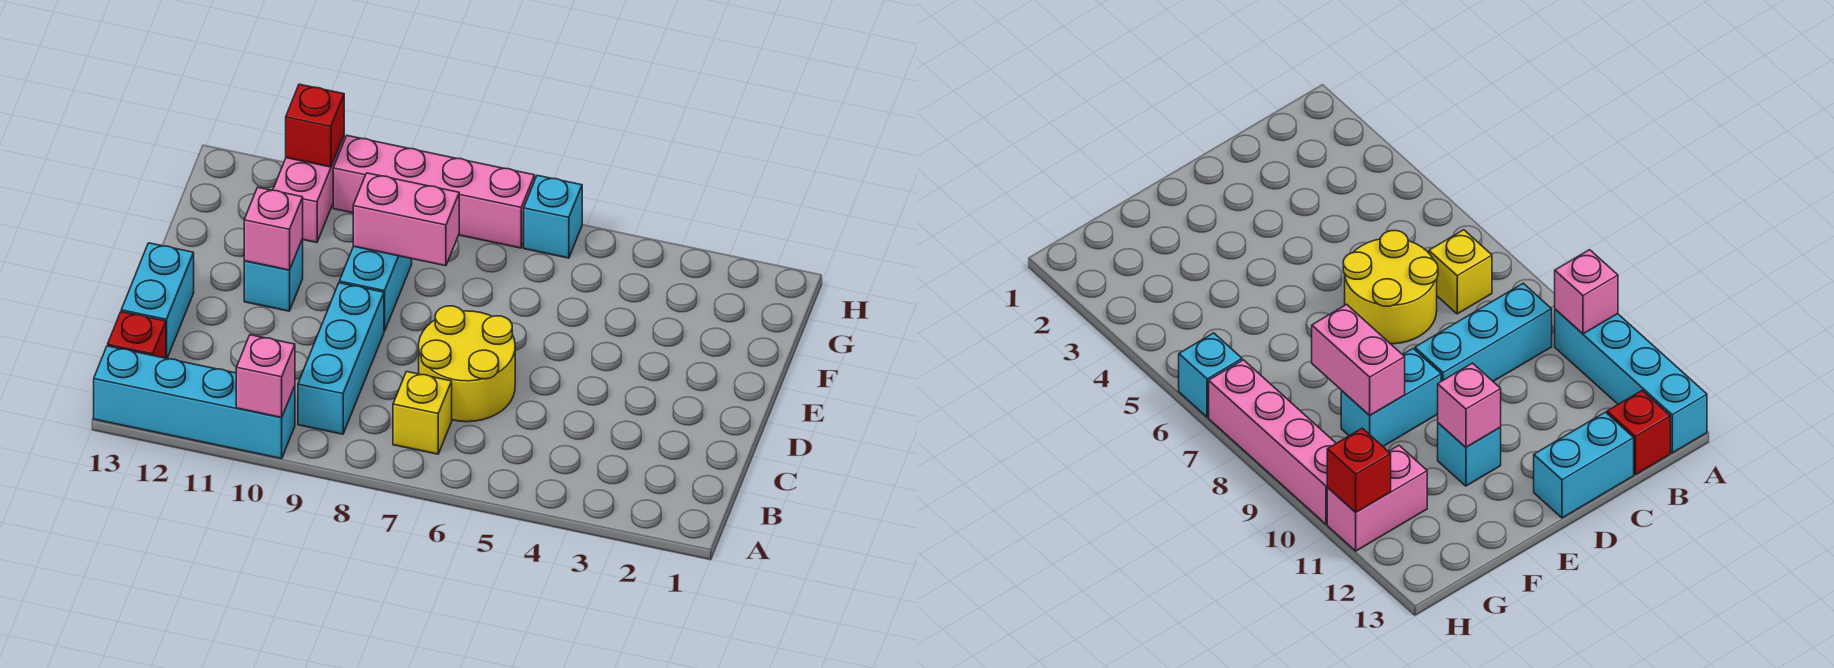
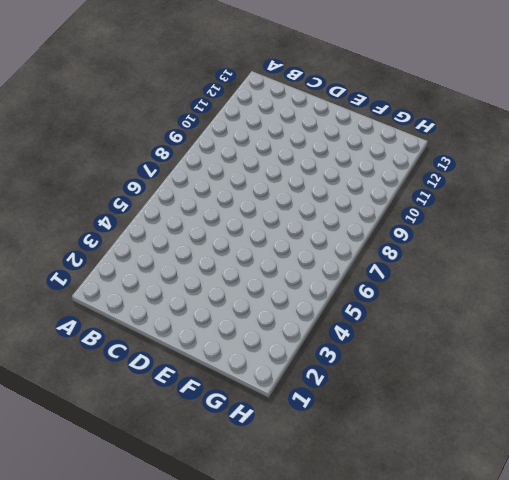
none -> cyan brick A10:A13 level 1
none -> yellow brick B7 level 1
none -> cyan brick B9:D9 level 1

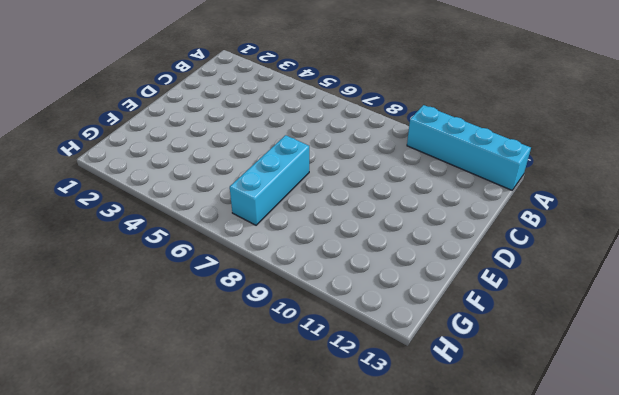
cyan brick E7:G7 level 1 -> cyan brick B9:D9 level 1
none -> yellow brick B7 level 1
none -> red brick B13 level 1
none -> yellow round brick C6:D7 level 1

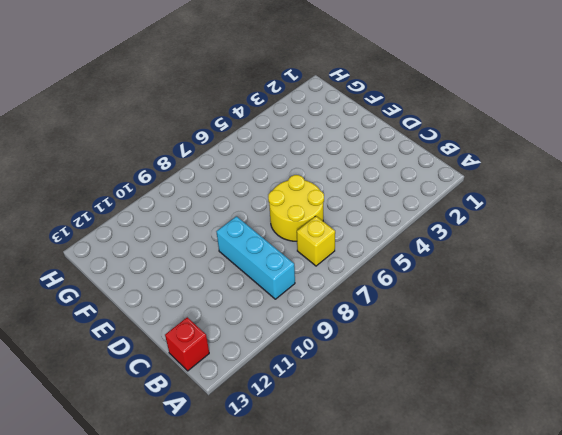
none -> cyan brick A10:A13 level 1
none -> cyan brick C13:D13 level 1
none -> cyan brick E9:F9 level 1

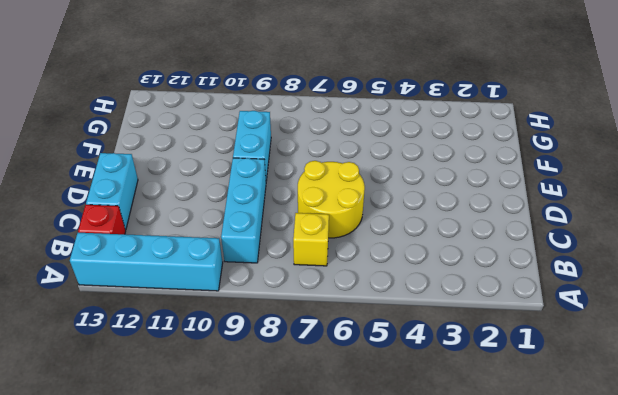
none -> cyan brick E11 level 1
none -> pink brick G11:H11 level 1
none -> cyan brick H6 level 1

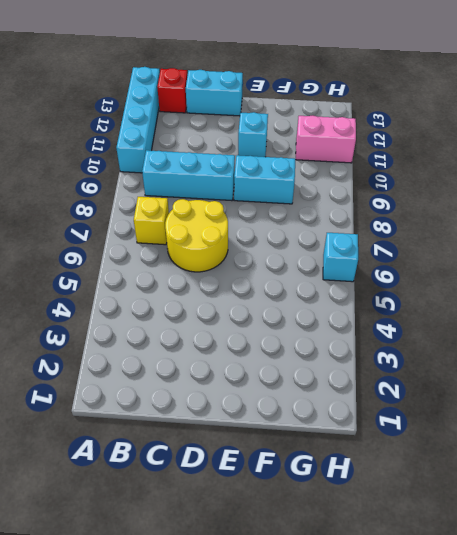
none -> pink brick H7:H10 level 1
none -> pink brick A10 level 2
none -> pink brick E11 level 2

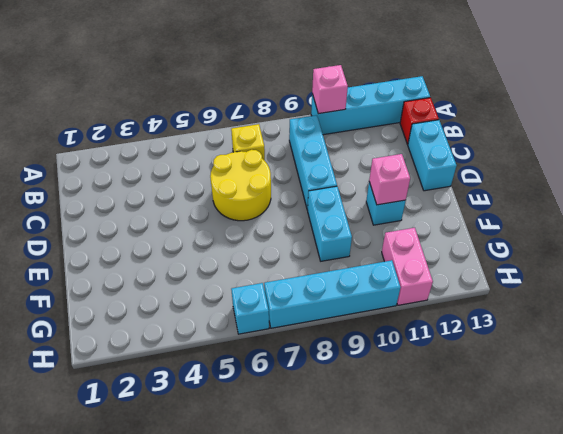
cyan brick H7:H10 level 1 -> pink brick H7:H10 level 1
none -> pink brick F8:F9 level 2
none -> red brick H11 level 2

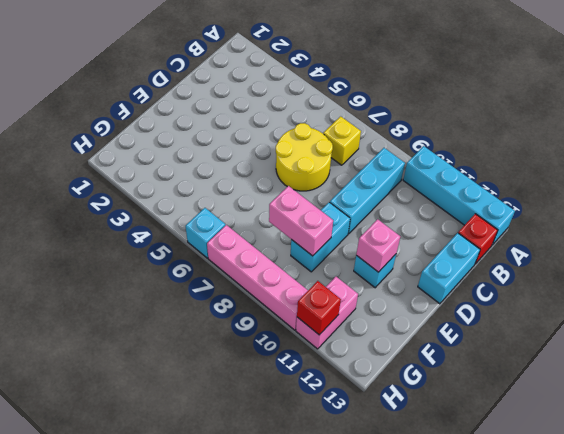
none -> pink brick A10 level 2

